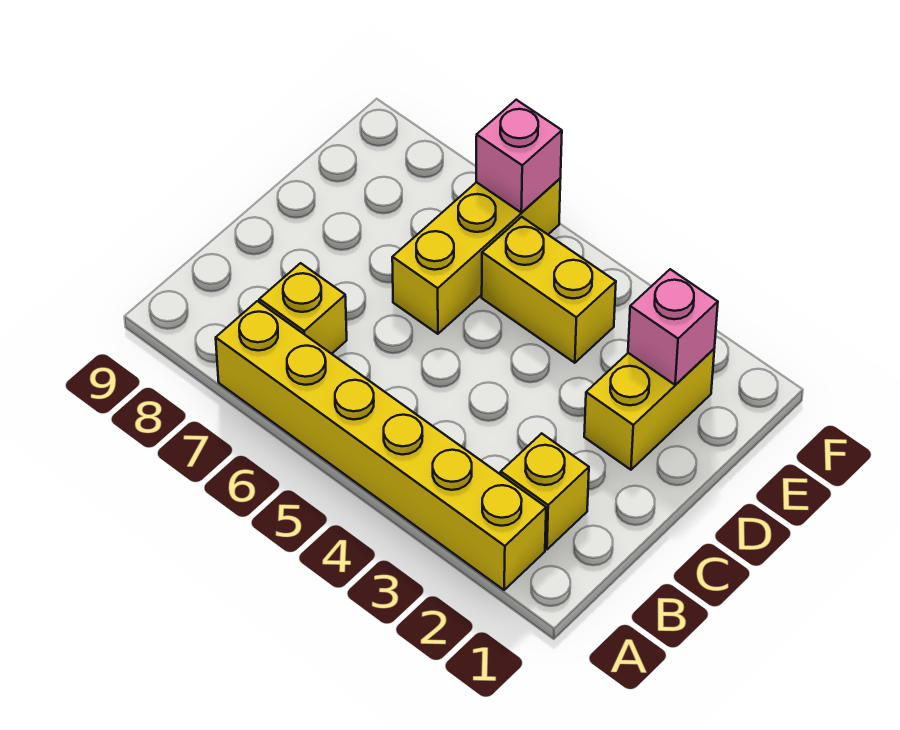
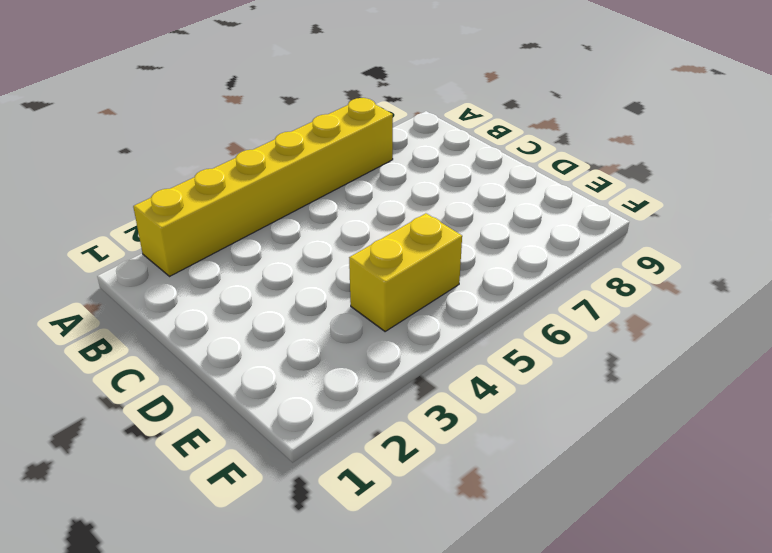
none -> yellow brick B2 level 1
none -> yellow brick B7 level 1

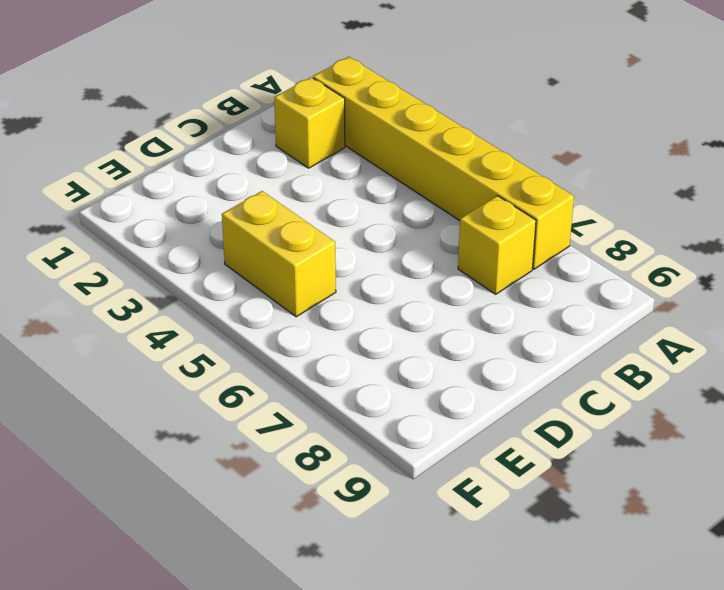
none -> yellow brick D2:E2 level 1
none -> yellow brick D6:F6 level 1

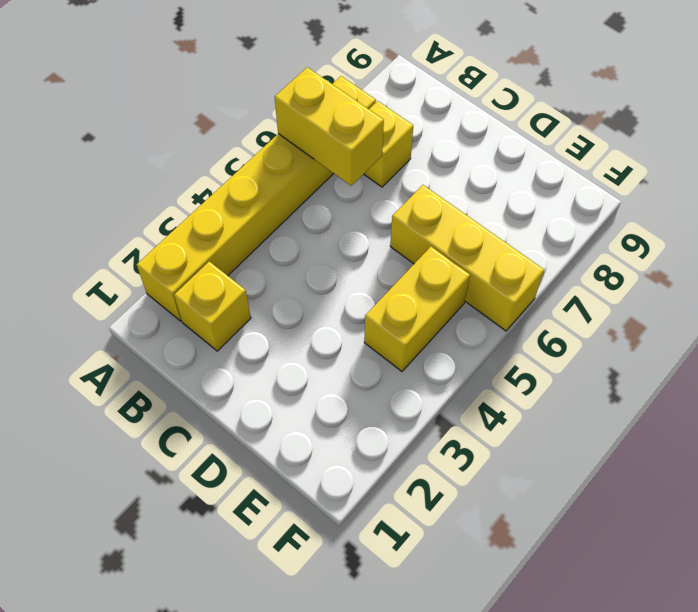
yellow brick A6:B6 level 2 -> yellow brick D2:E2 level 1
none -> pink brick E2 level 2
none -> pink brick F6 level 2

